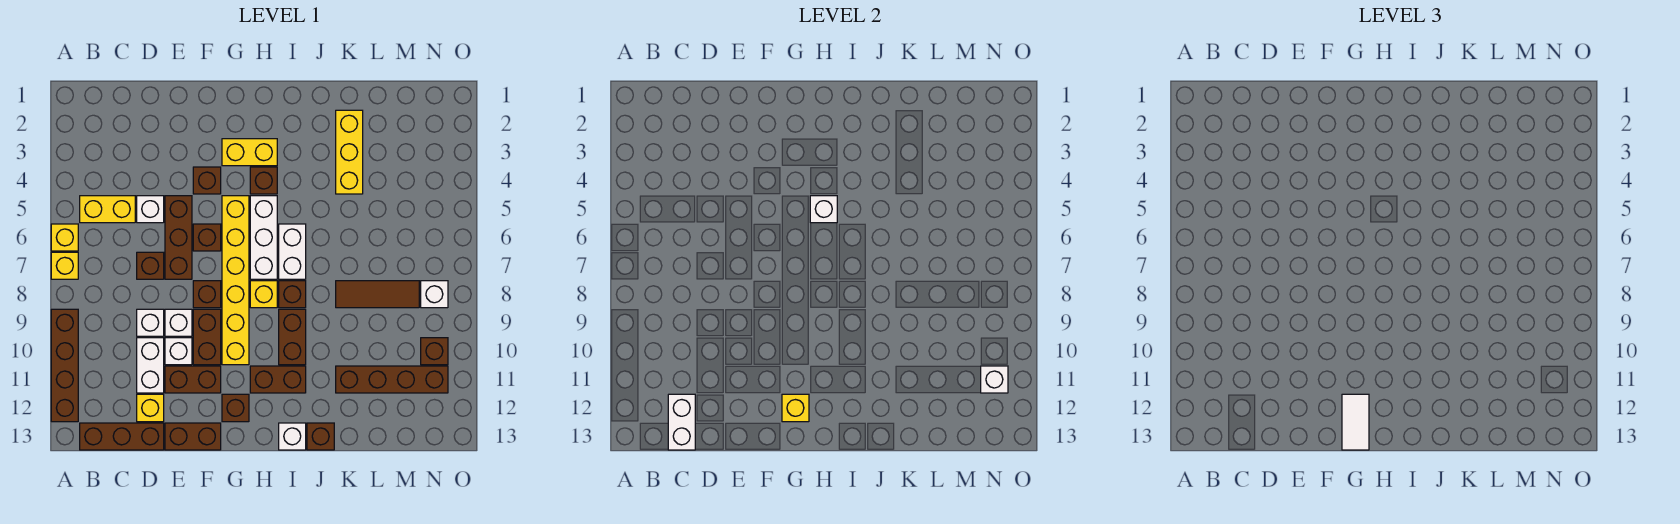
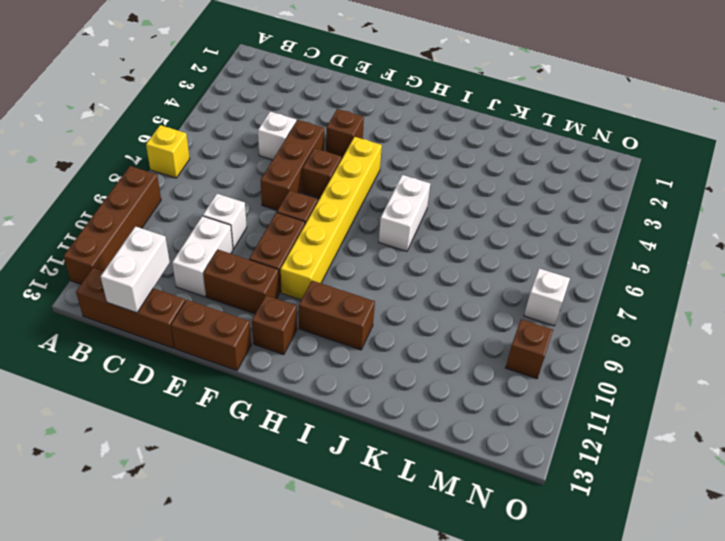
none -> yellow brick A6 level 1
none -> yellow brick B5:C5 level 1
none -> brown brick D7 level 1
none -> yellow brick D12 level 1

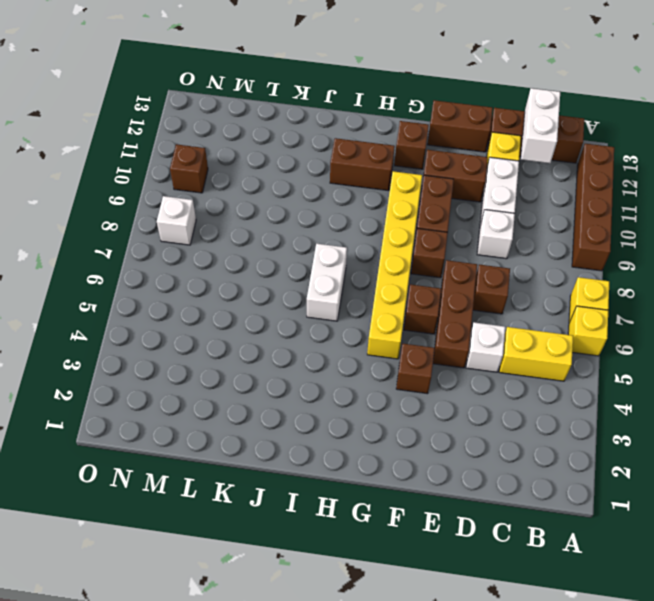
none -> white brick E9 level 1
none -> white brick E10 level 1
none -> yellow brick G3:H3 level 1
none -> brown brick H4 level 1

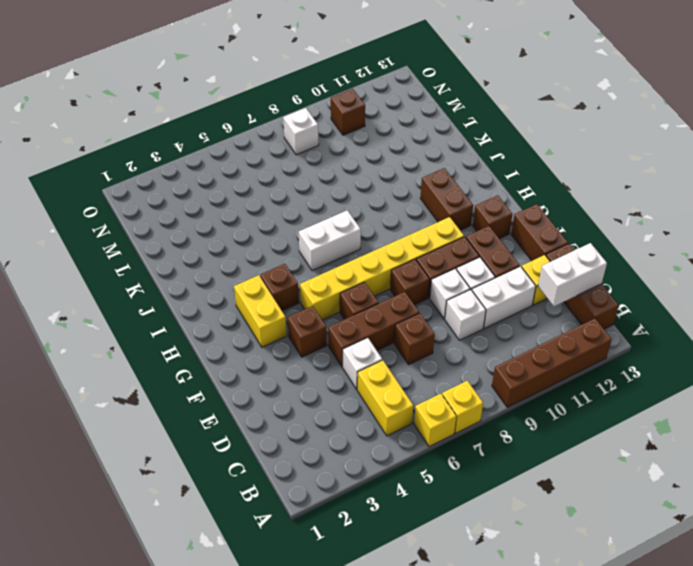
none -> white brick H5:H7 level 1
none -> yellow brick H8 level 1
none -> brown brick I8 level 1
none -> brown brick I9:I10 level 1

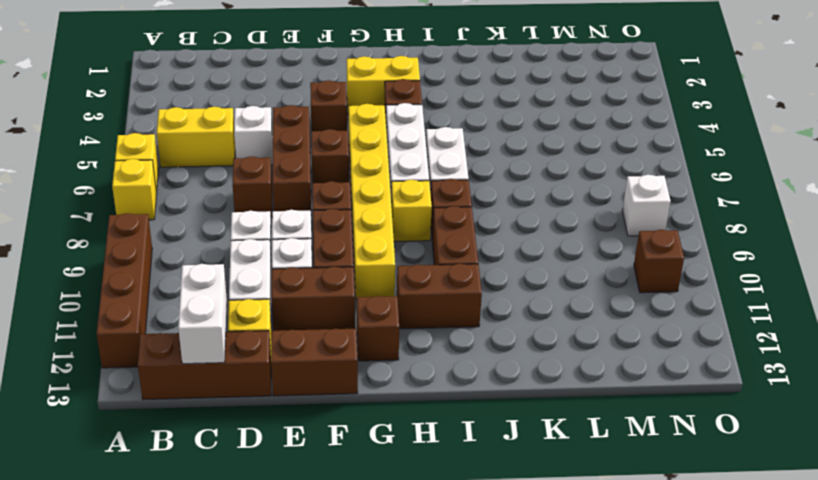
none -> white brick I13 level 1
none -> brown brick J13 level 1
none -> yellow brick K2:K4 level 1
none -> brown tile K8:M8 level 1

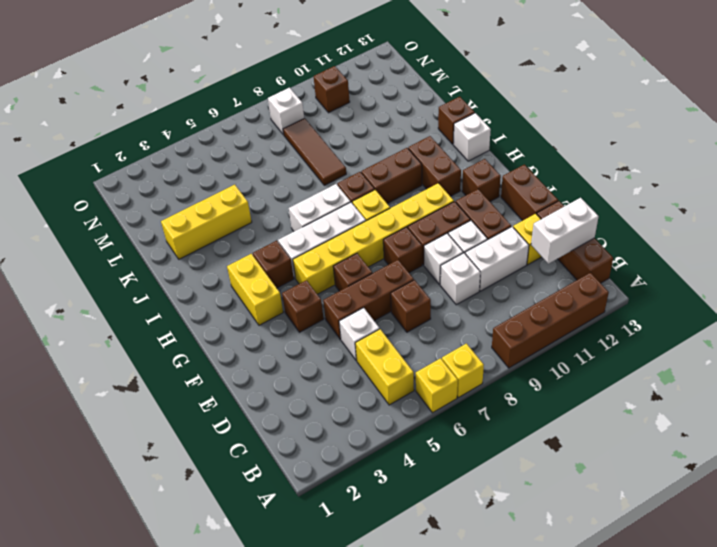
none -> brown brick K11:N11 level 1
none -> yellow brick G12 level 2
none -> white brick H5 level 2
none -> white brick N11 level 2

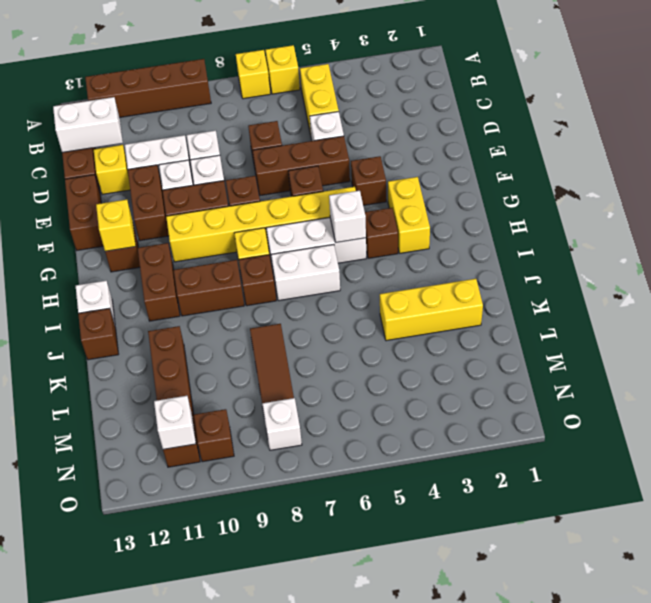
none -> white tile G12:G13 level 3

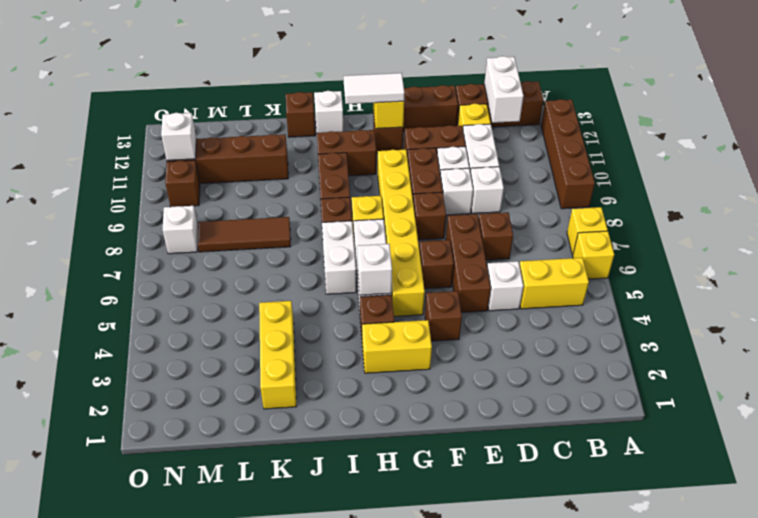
white tile G12:H12 level 3 -> white tile G12:G13 level 3

